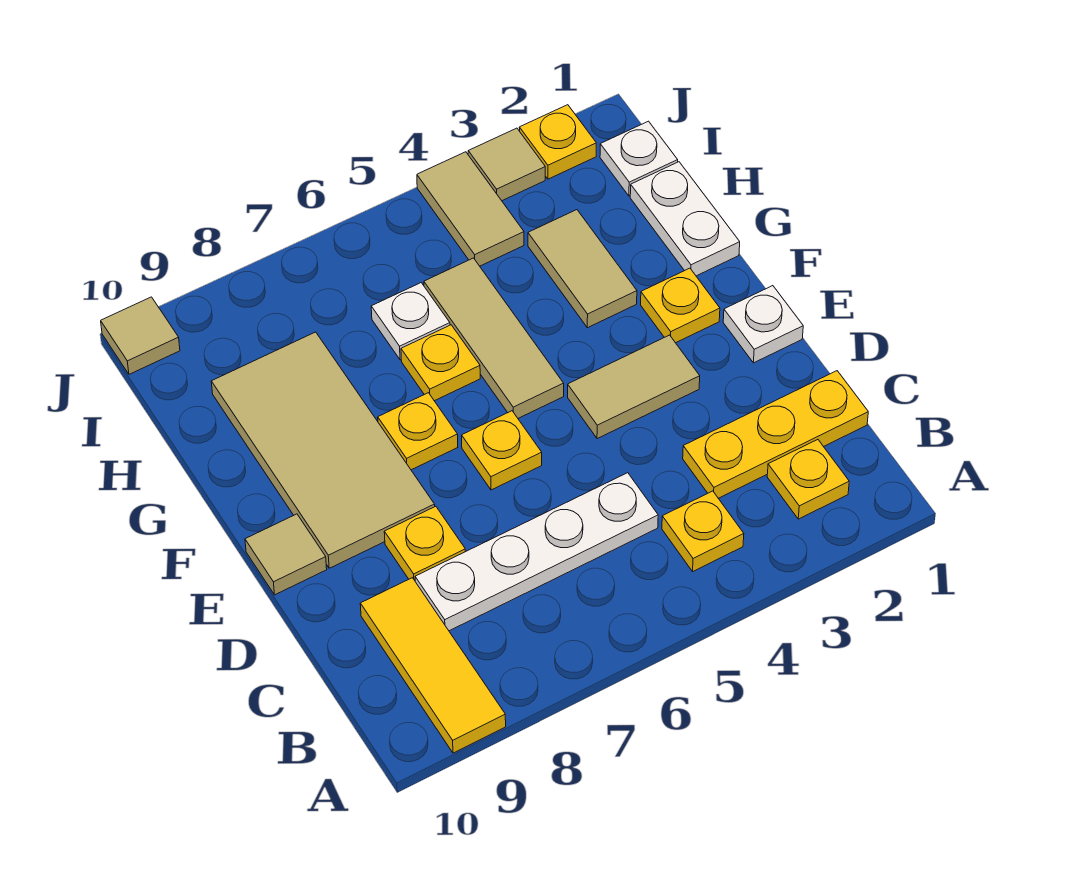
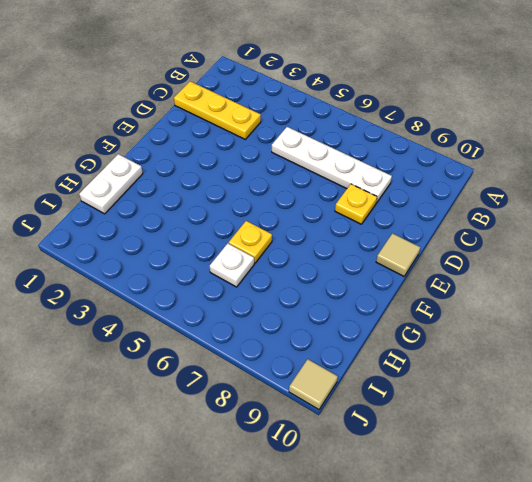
none -> yellow tile A9:C9 level 1
none -> yellow plate B2 level 1
none -> yellow plate B4 level 1

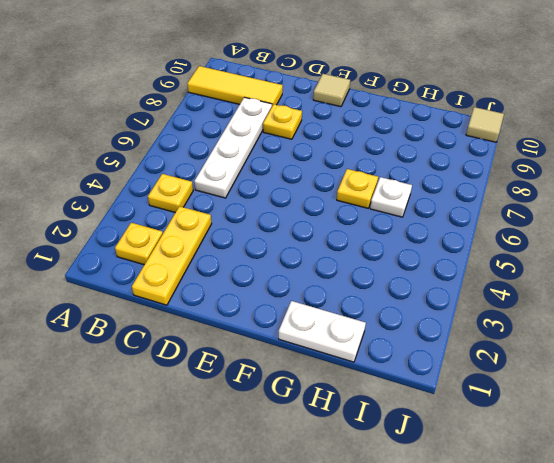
none -> white plate E1 level 1
none -> tan tile E3:E4 level 1
none -> yellow plate E6 level 1

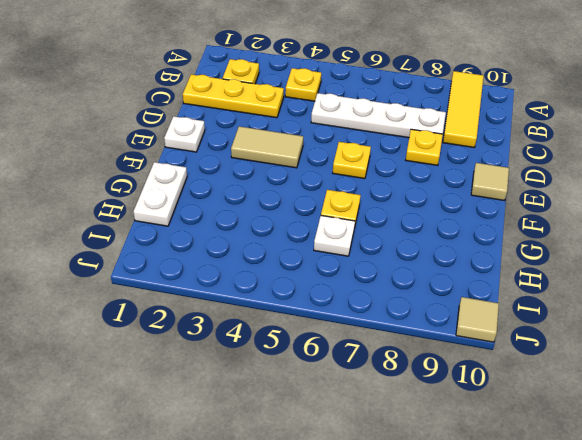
none -> tan tile E8:H9 level 1
none -> yellow plate F2 level 1
none -> tan tile F5:H5 level 1

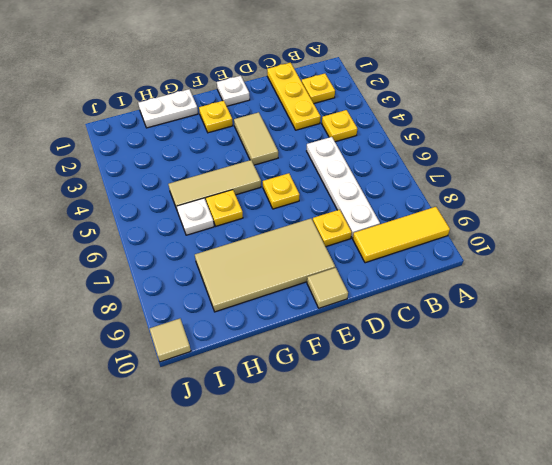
none -> yellow plate F7 level 1
none -> tan tile G3:H3 level 1
none -> white plate I1 level 1

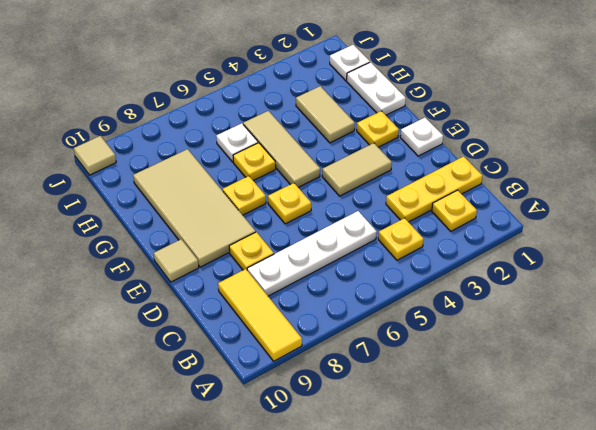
none -> tan tile I4:J4 level 1
none -> yellow plate J2 level 1
none -> tan tile J3 level 1

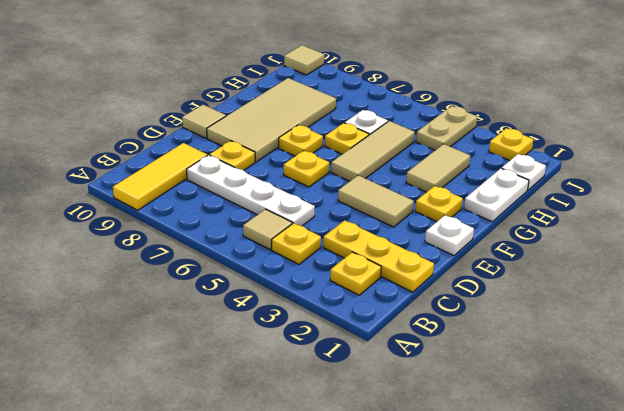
tan tile B5 level 1 -> tan tile J3 level 1
tan plate I4:J4 level 1 -> tan tile I4:J4 level 1

